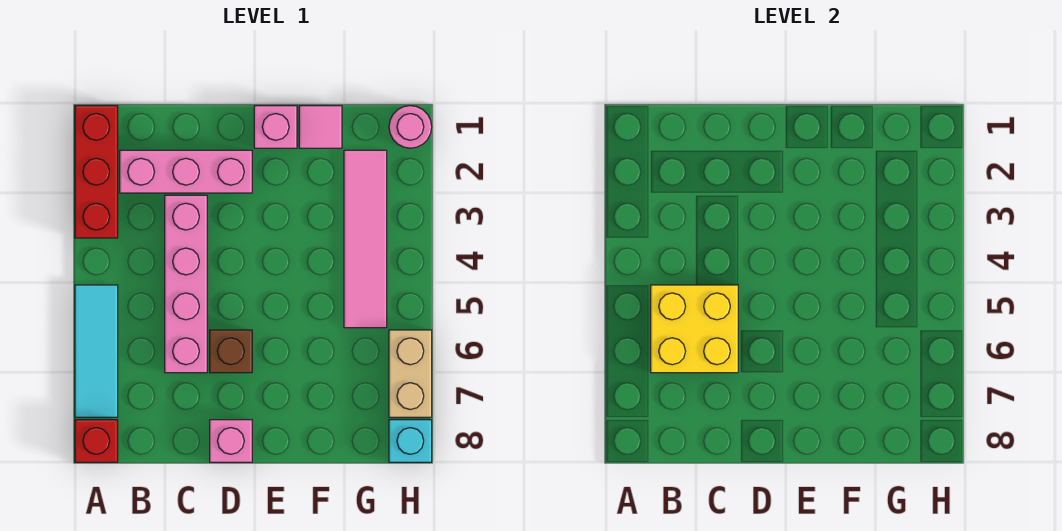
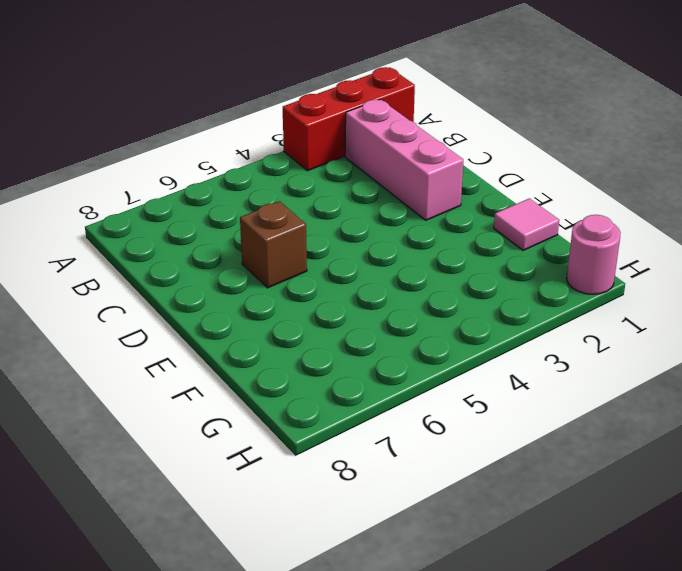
none -> cyan tile A5:A7 level 1
none -> red brick A8 level 1
none -> pink brick C3:C6 level 1

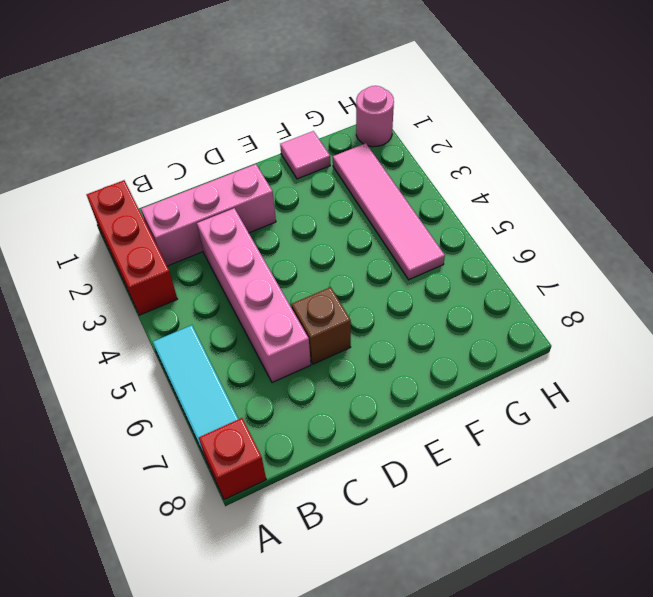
none -> pink brick D8 level 1
none -> pink brick E1 level 1
none -> tan brick H6:H7 level 1

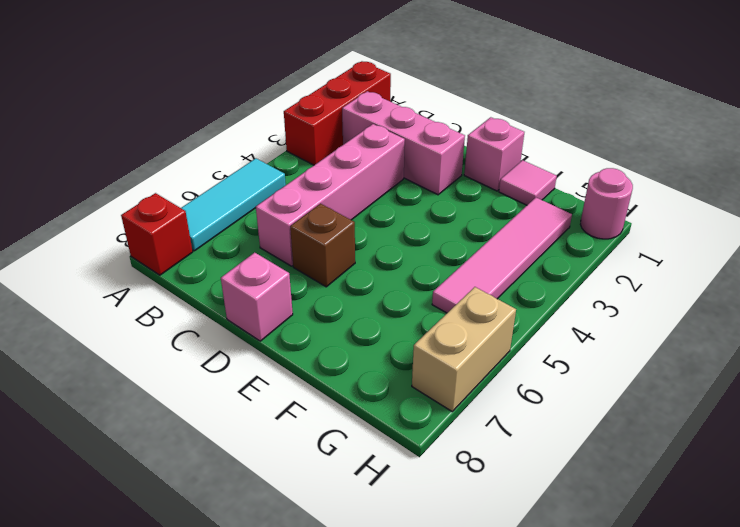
none -> cyan brick H8 level 1
none -> yellow brick B5:C6 level 2

